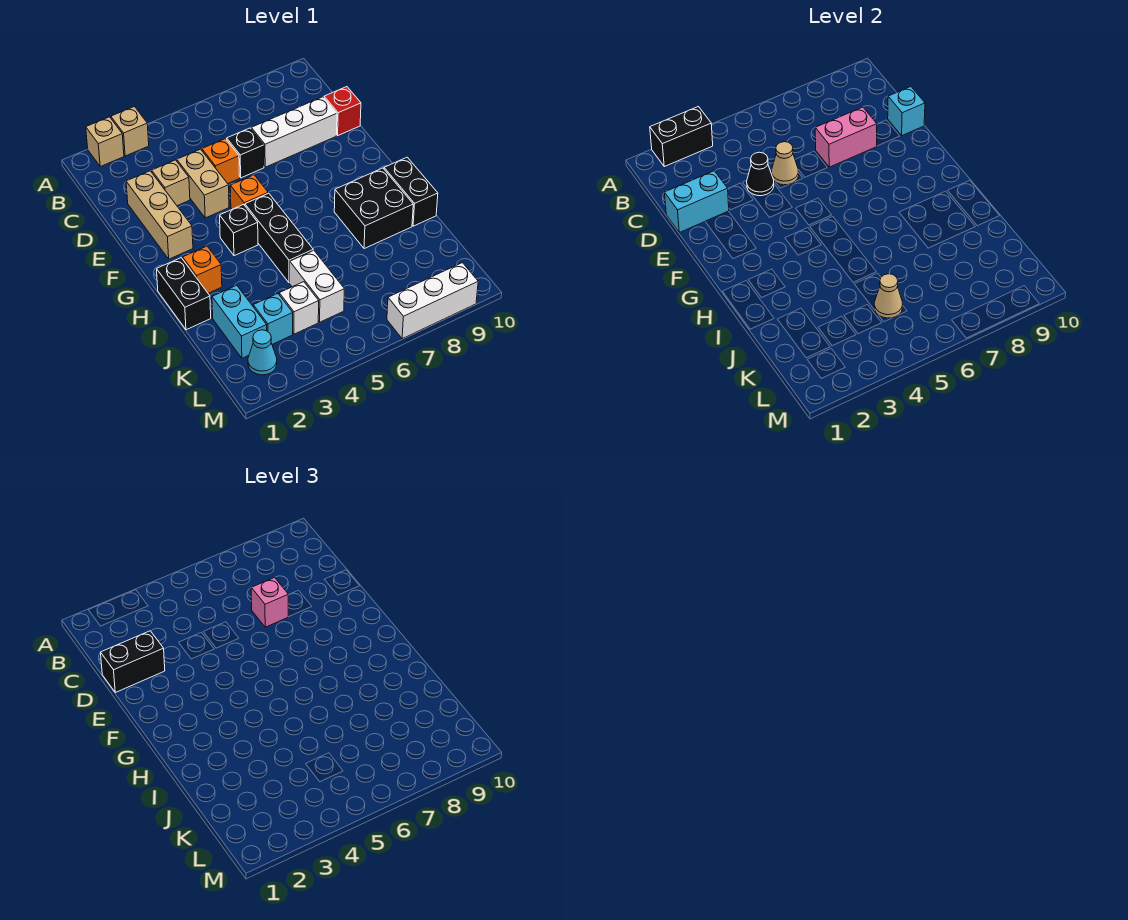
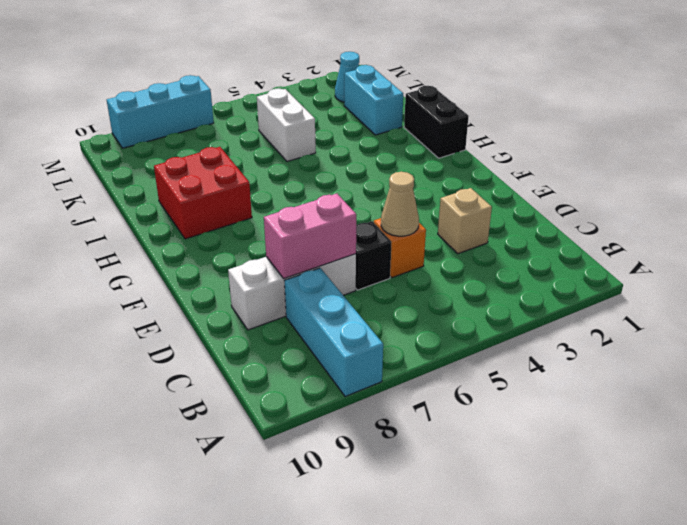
cyan brick A8:C8 level 1 -> none
red brick H8:I9 level 1 -> black brick H8:I9 level 1
cyan brick M7:M9 level 1 -> white brick M7:M9 level 1
none -> tan brick A2 level 1
none -> tan brick A3 level 1
none -> tan brick D2:F2 level 1
none -> tan brick D4:E4 level 1

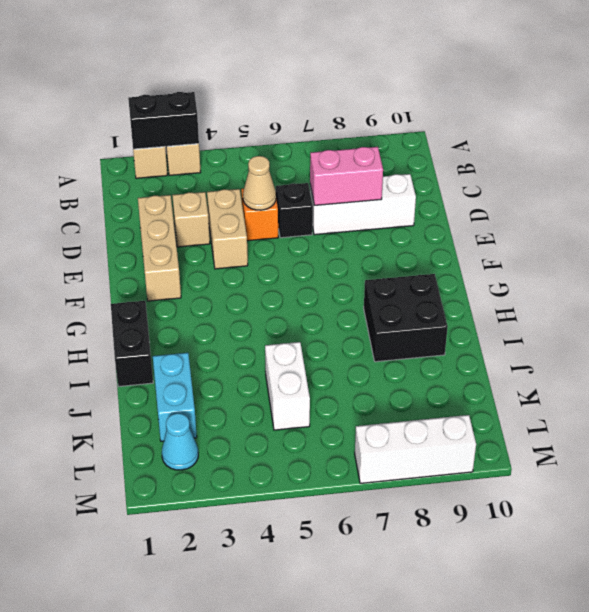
none -> red brick D10 level 1
none -> orange brick F5 level 1
none -> black brick G4 level 1
none -> black brick G5:I5 level 1

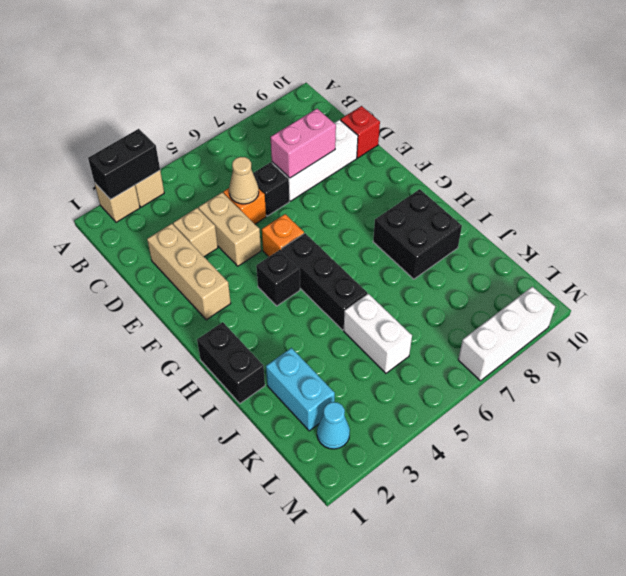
none -> orange brick H2 level 1
none -> black brick H10:I10 level 1
none -> cyan brick K3 level 1
none -> white brick K4 level 1

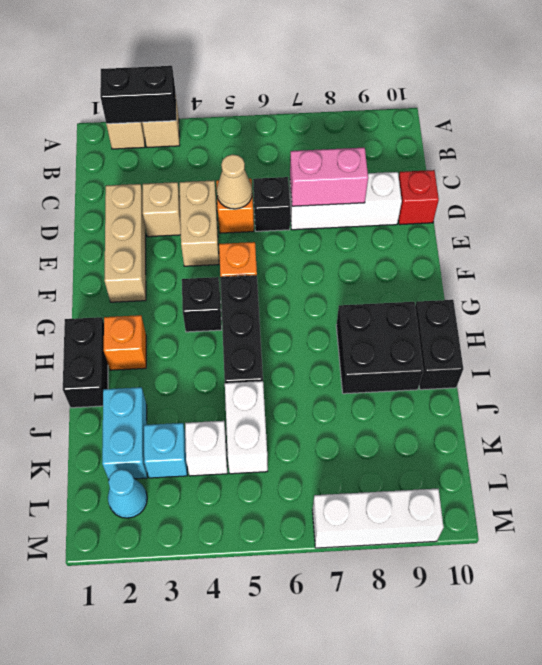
none -> cyan brick D1:D2 level 2
none -> black cone D4 level 2
none -> cyan brick D10 level 2
none -> tan cone K5 level 2

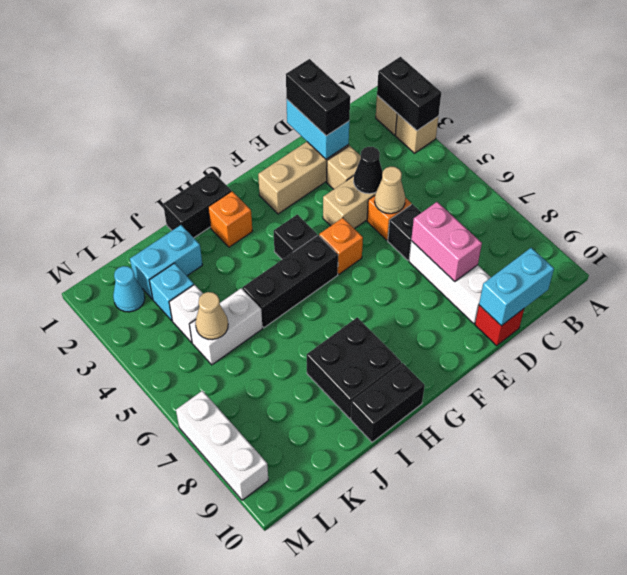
cyan brick C10:D10 level 2 -> cyan brick D10 level 2
none -> pink brick D7 level 3

